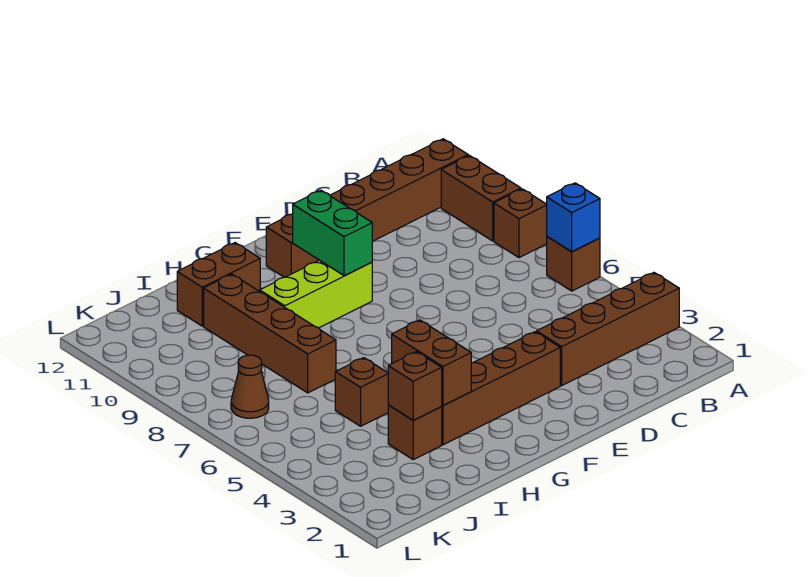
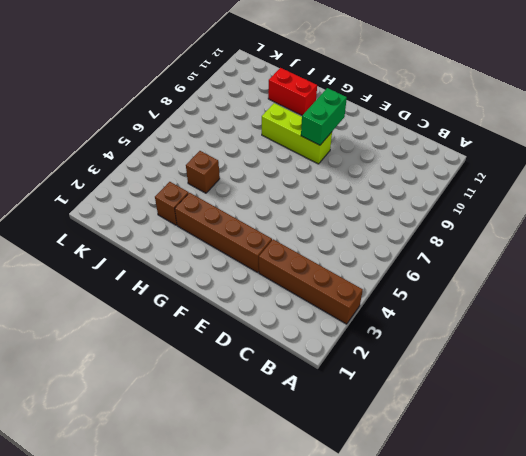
red brick H11:I11 level 1 -> brown brick H11:I11 level 1
none -> brown brick A6 level 1
none -> brown brick A8 level 1
none -> brown brick A9:A10 level 1

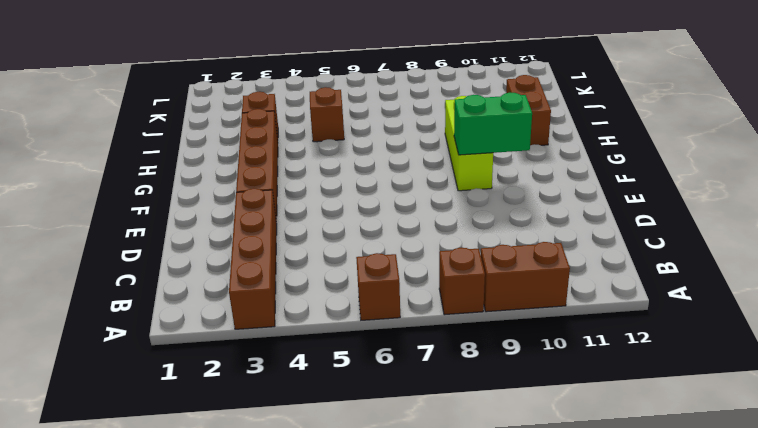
none -> brown brick A11:F11 level 1
none -> brown brick I7:I10 level 1
none -> brown cone K7 level 1

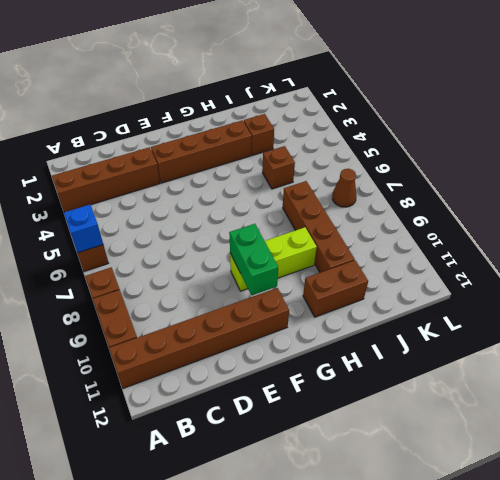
none -> brown brick H3:H4 level 2
none -> brown brick I3 level 2

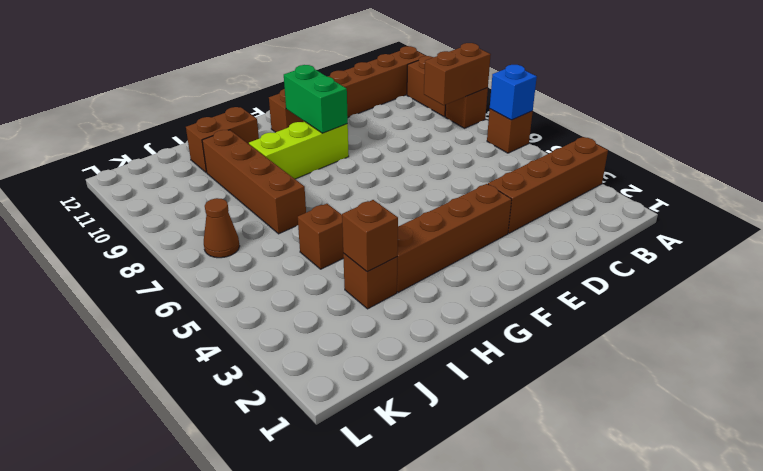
brown brick A8:B8 level 2 -> brown brick H3:H4 level 2

